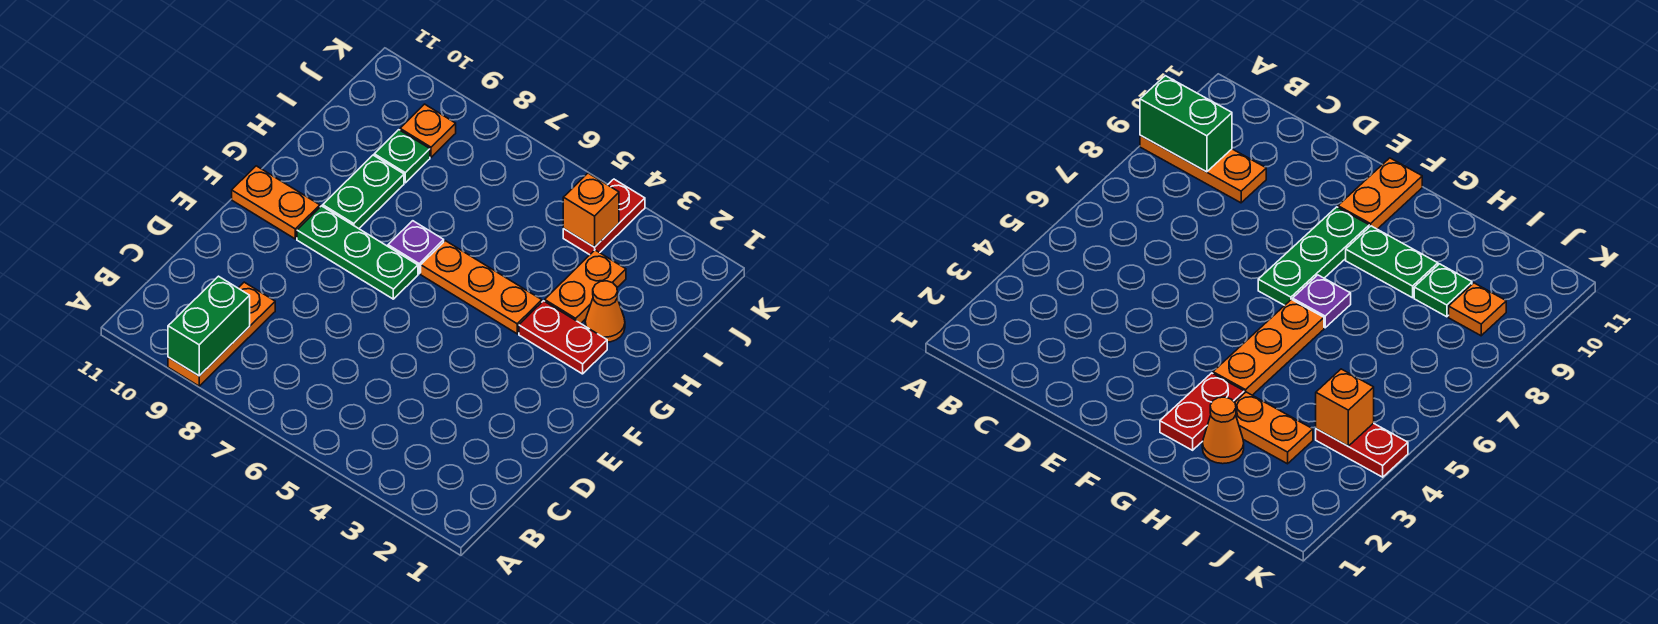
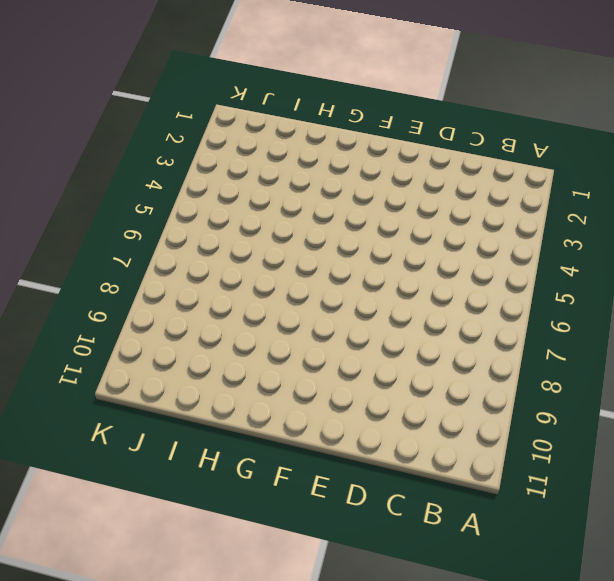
none -> orange plate A9:C9 level 1
none -> green plate F7:F9 level 1
none -> orange plate F10:F11 level 1

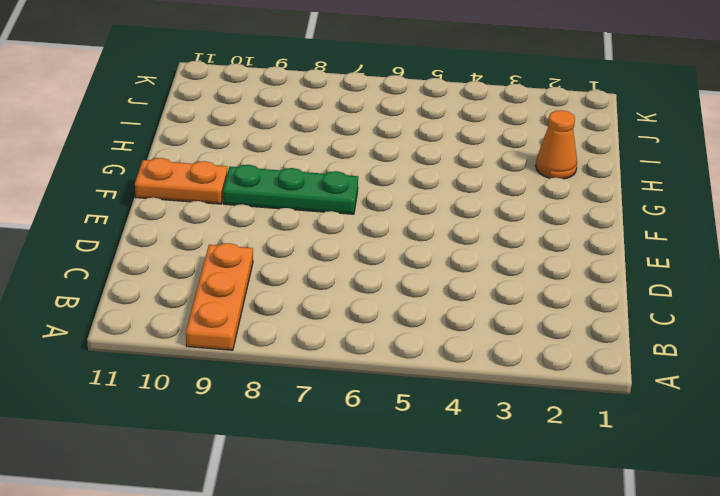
none -> red plate G2:G3 level 1
none -> orange plate G4:G6 level 1
none -> purple plate G7 level 1

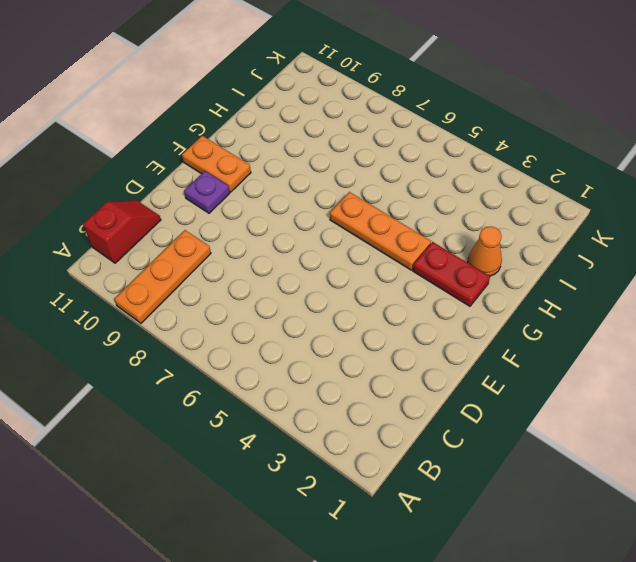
red slope B11:C11 level 1 top B -> none
purple plate E10 level 1 -> purple plate G7 level 1
none -> green plate F7:F9 level 1
none -> green plate G9:H9 level 1
none -> orange plate H3:I3 level 1

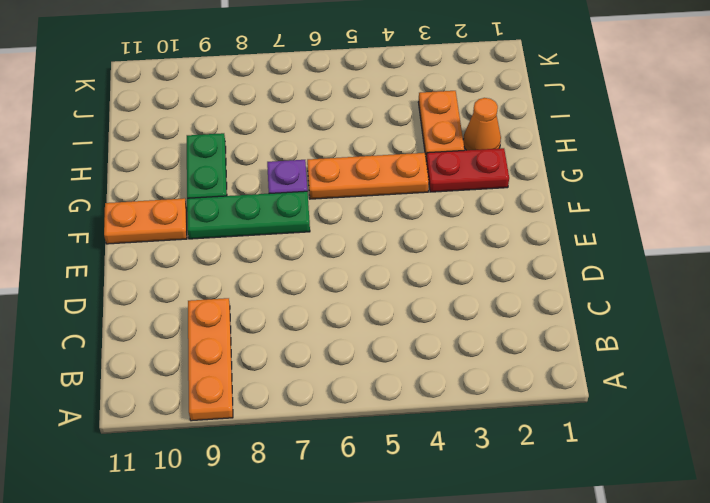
none -> green plate I9 level 1
none -> red plate J4:K4 level 1
none -> orange plate J9 level 1

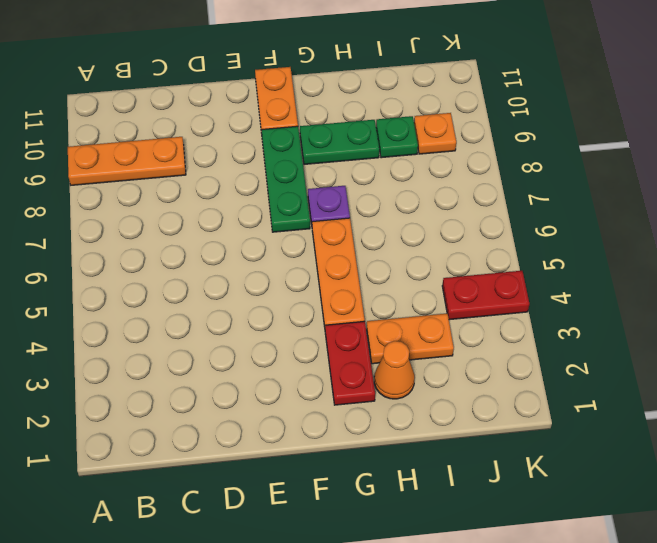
none -> green brick A9:B9 level 2
none -> orange brick J4 level 2

